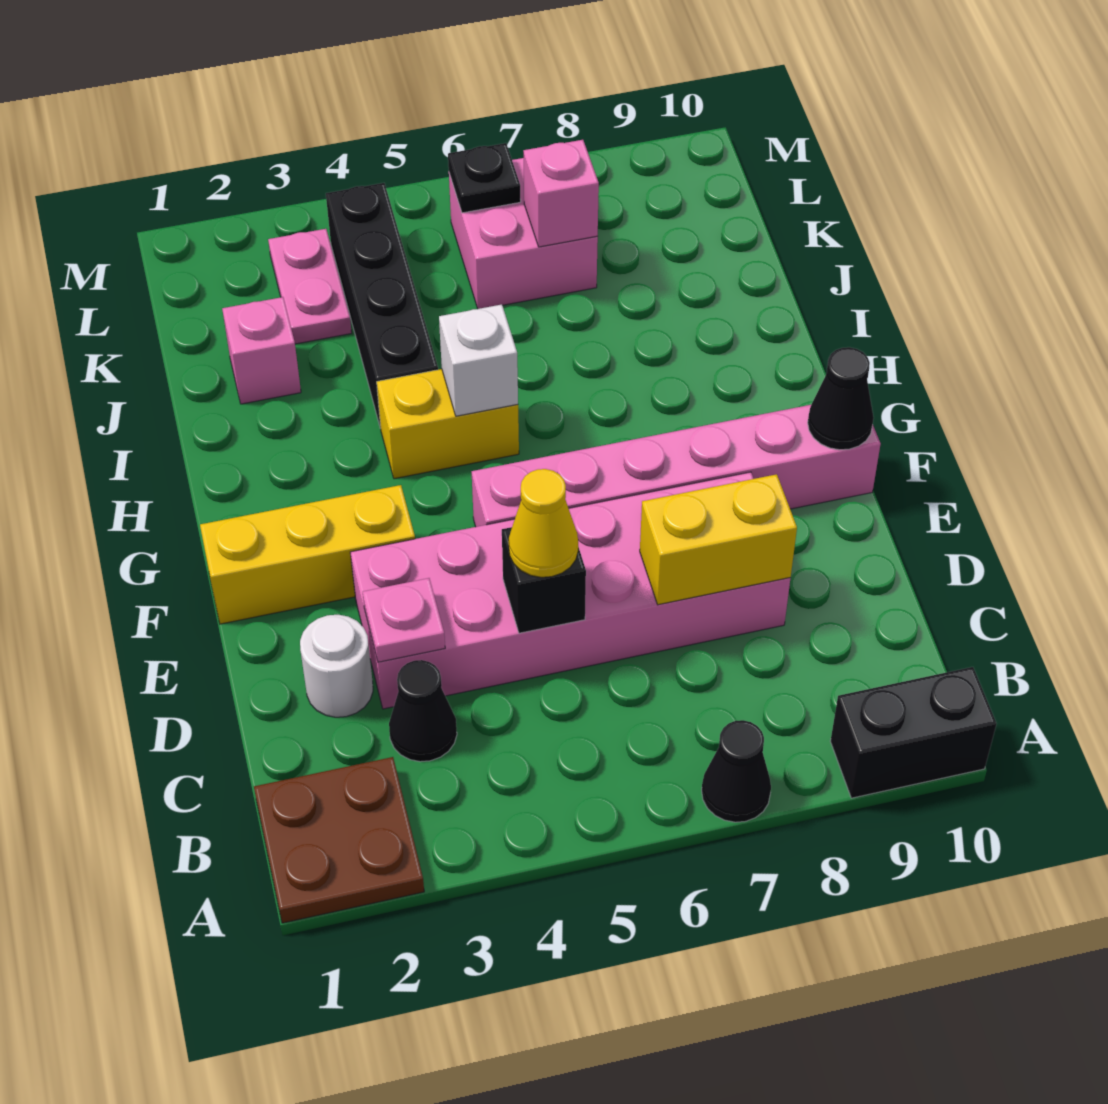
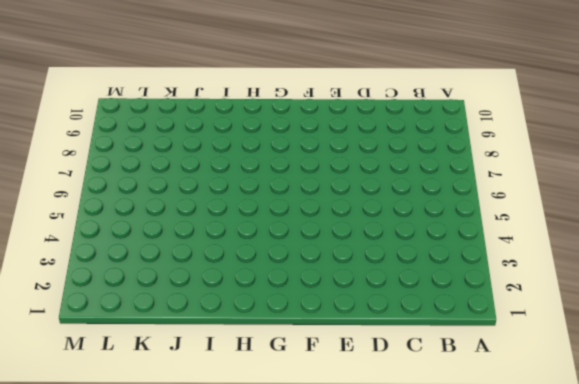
none -> brown plate A1:B2 level 1
none -> black cone A7 level 1
none -> black brick A9:A10 level 1

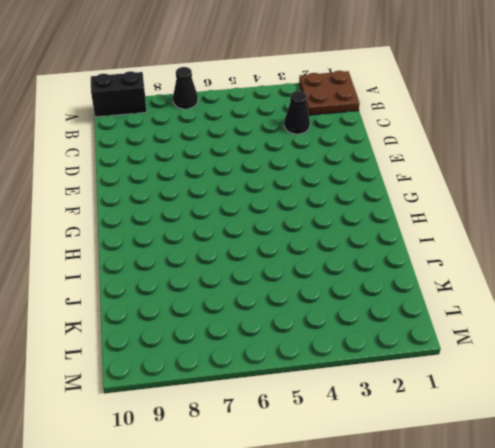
none -> white round brick D2 level 1
none -> pink brick D3:E8 level 1
none -> yellow brick F1:F3 level 1

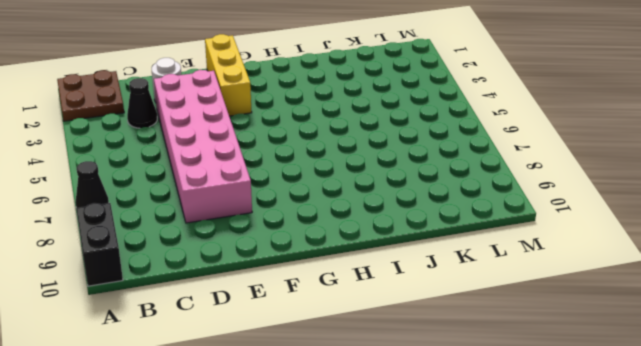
none -> pink brick F5:F10 level 1
none -> yellow brick H4:H5 level 1
none -> black brick I4:L4 level 1

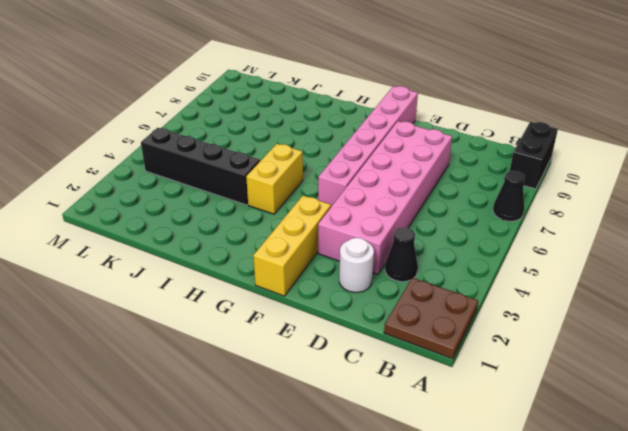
none -> pink brick J2 level 1
none -> pink plate K3:L3 level 1
none -> pink brick K6:L7 level 1

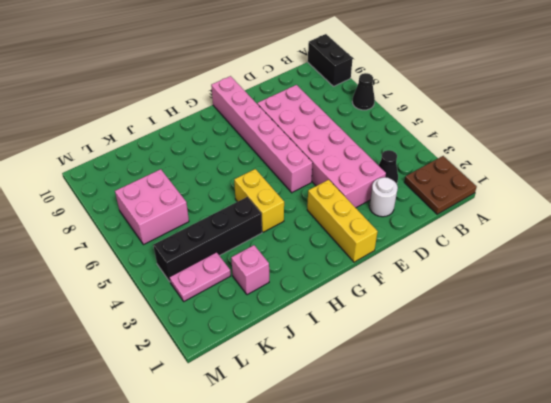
none -> pink plate D3 level 2
none -> black brick D5 level 2
none -> yellow brick D7:D8 level 2

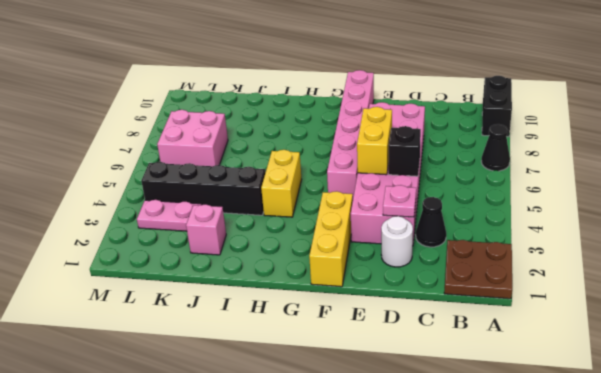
yellow brick E5:E6 level 2 -> yellow brick D7:D8 level 2
none -> black cone F10 level 2
none -> white brick H5 level 2
none -> pink brick K7 level 2

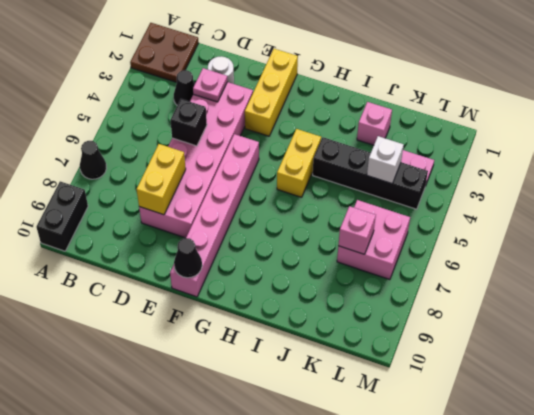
white brick K4 level 2 -> white brick H5 level 2
none -> black plate L6 level 2
none -> yellow cone D5 level 3

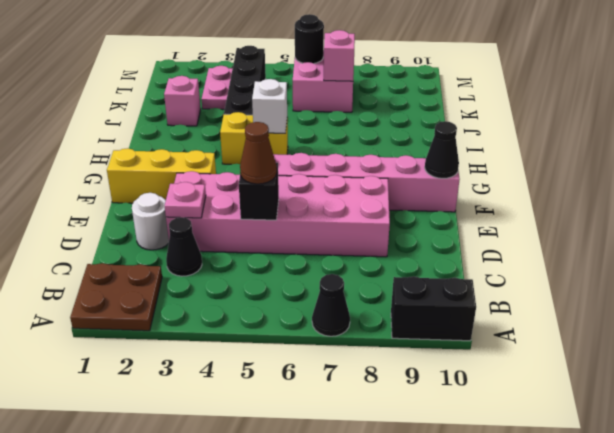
brown cone D5 level 3 -> yellow cone D5 level 3
black round brick L6 level 2 -> black plate L6 level 2
none -> yellow brick D7:D8 level 2

